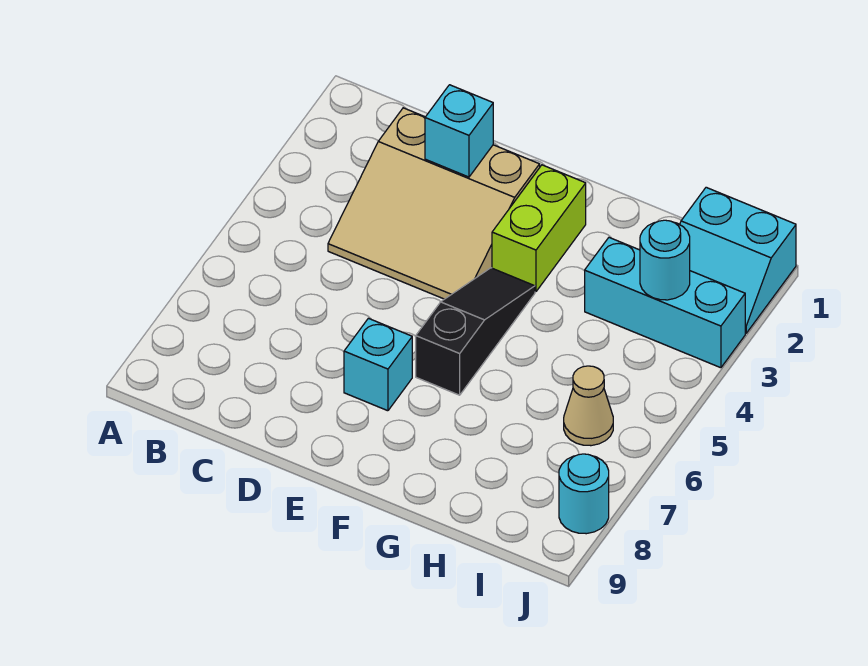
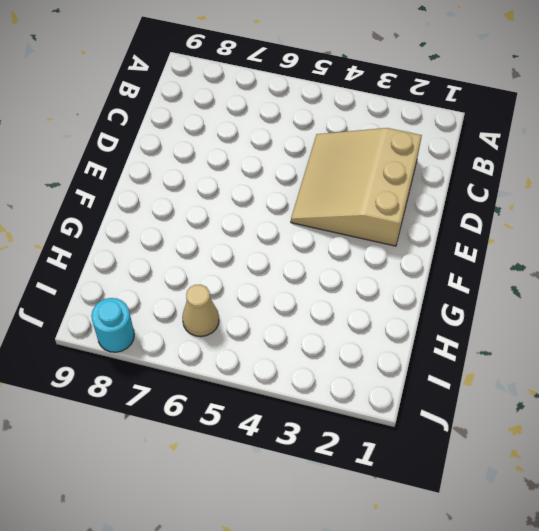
none -> cyan brick E7 level 1
none -> lime brick F2:F3 level 1

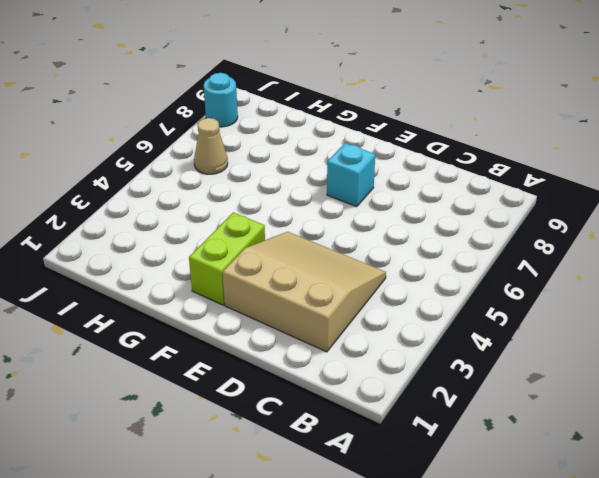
none -> black slope F4:F6 level 1 top 6
none -> cyan brick H3:J3 level 1

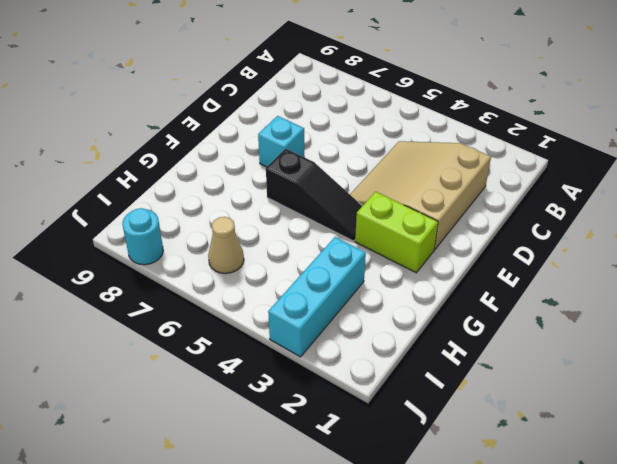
none -> cyan slope I1:J2 level 1 top 1
none -> cyan brick D2 level 2

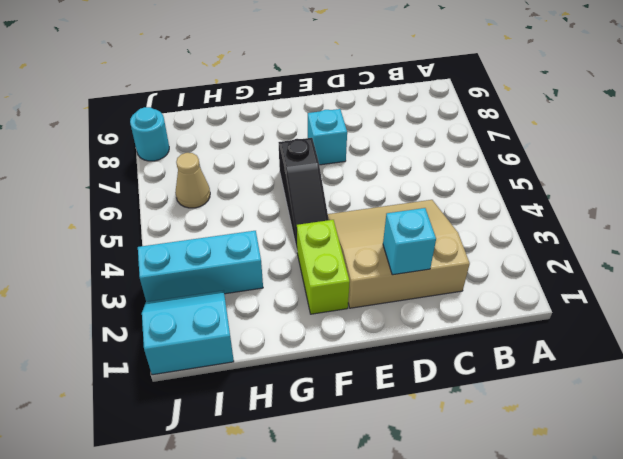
none -> cyan round brick I3 level 2

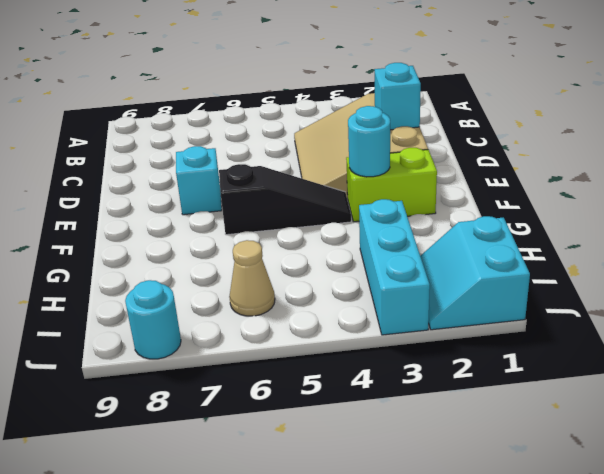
cyan round brick F3 level 2 -> cyan round brick I3 level 2

